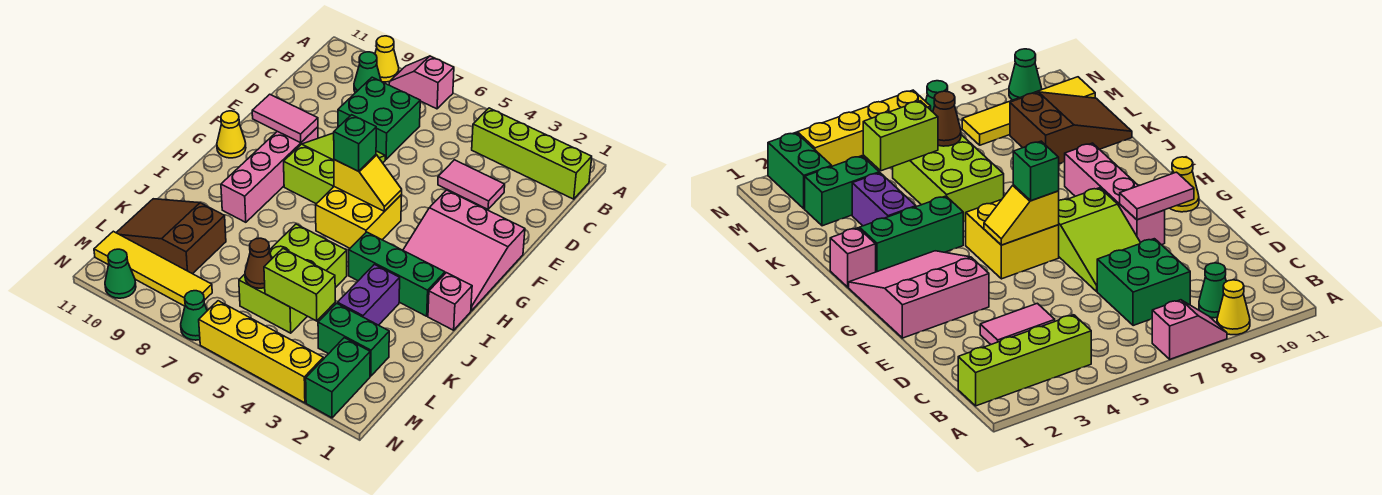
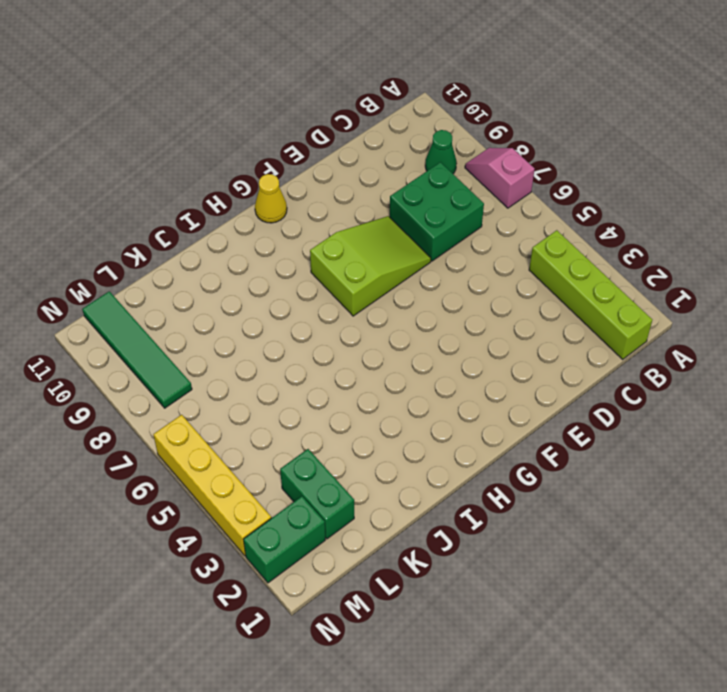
green tile M8:M11 level 1 -> yellow tile M8:M11 level 1
none -> yellow cone A9 level 1
none -> pink tile D3:D4 level 1
none -> pink slope F1:H3 level 1 top F

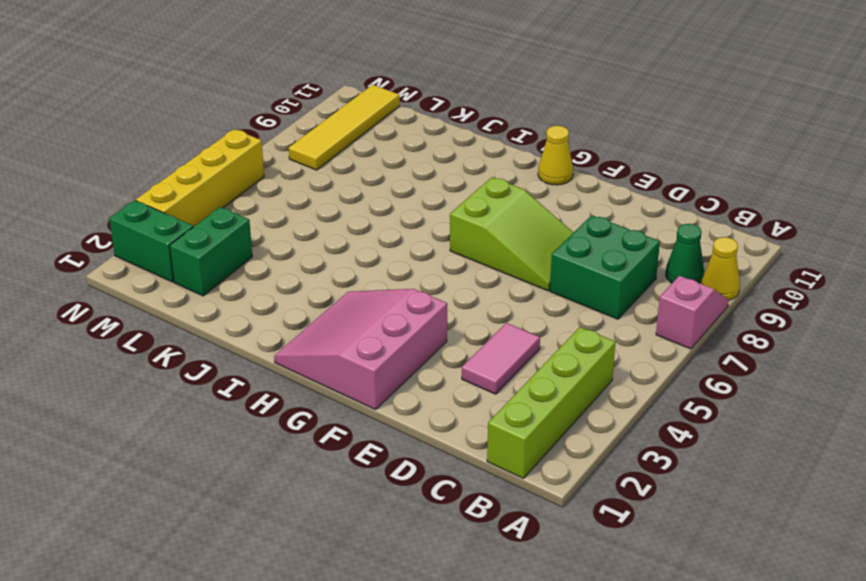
none -> pink brick F9:I9 level 1
none -> yellow brick G5:H6 level 1
none -> pink brick I1 level 1

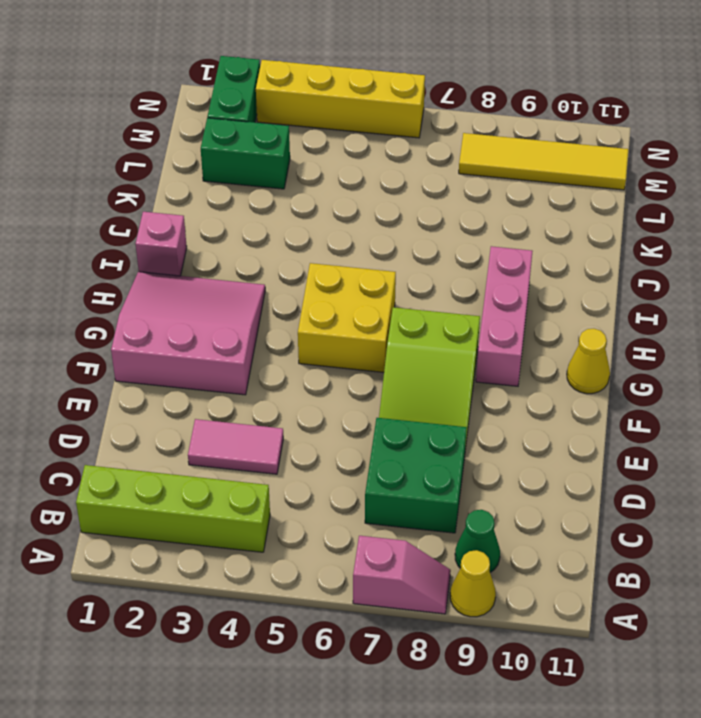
pink brick G9:I9 level 1 -> pink brick F9:I9 level 1
none -> green brick I2:I4 level 1
none -> purple brick J3:K3 level 1
none -> lime brick J5:L6 level 1

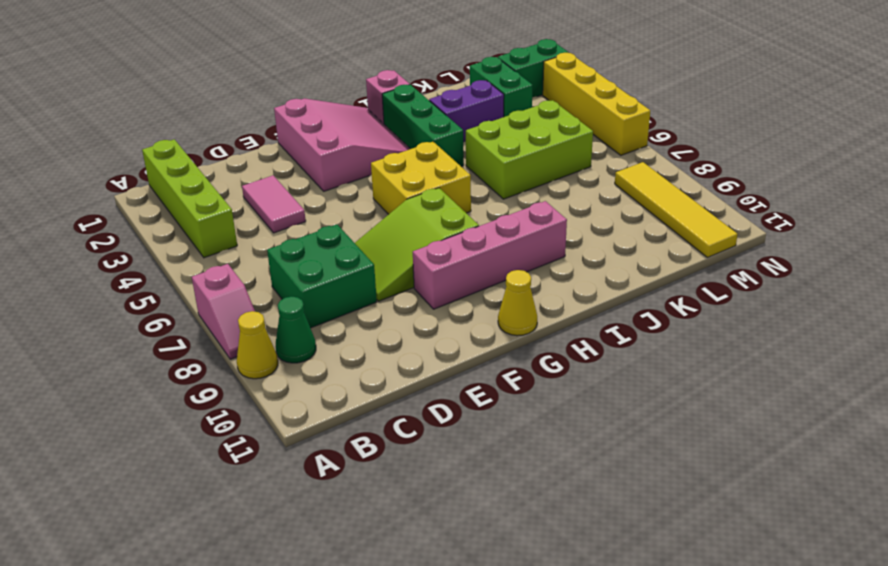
none -> brown slope K9:L11 level 1 top 9
none -> green cone N7 level 1
none -> green cone N10 level 1

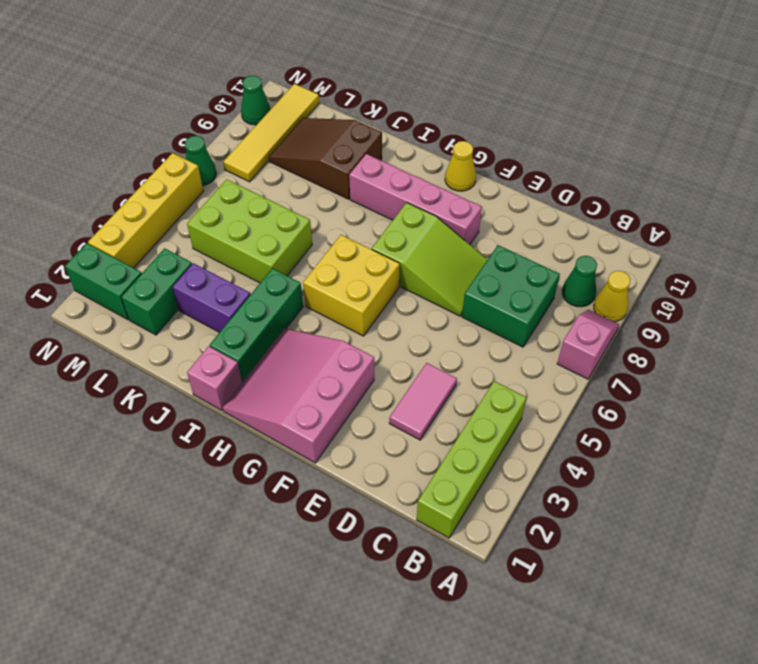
brown slope J9:L10 level 1 top J -> brown slope K9:L11 level 1 top 9
none -> pink tile F9:F10 level 2
none -> yellow slope G5:G6 level 2 top 6
none -> lime brick L4:L5 level 2

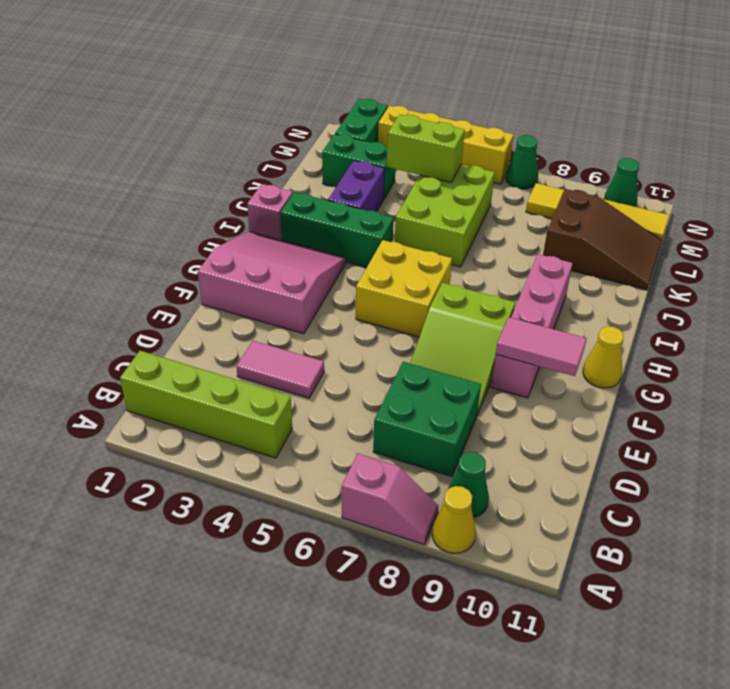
none -> yellow slope G5:G6 level 2 top 6
none -> brown cone L6 level 2
none -> green brick G6 level 3

